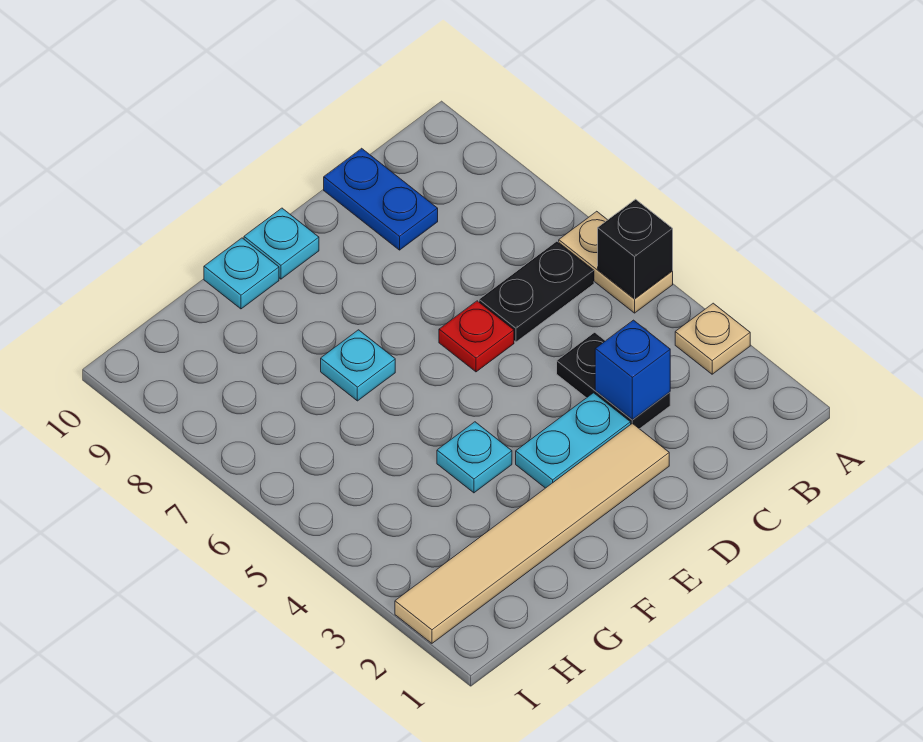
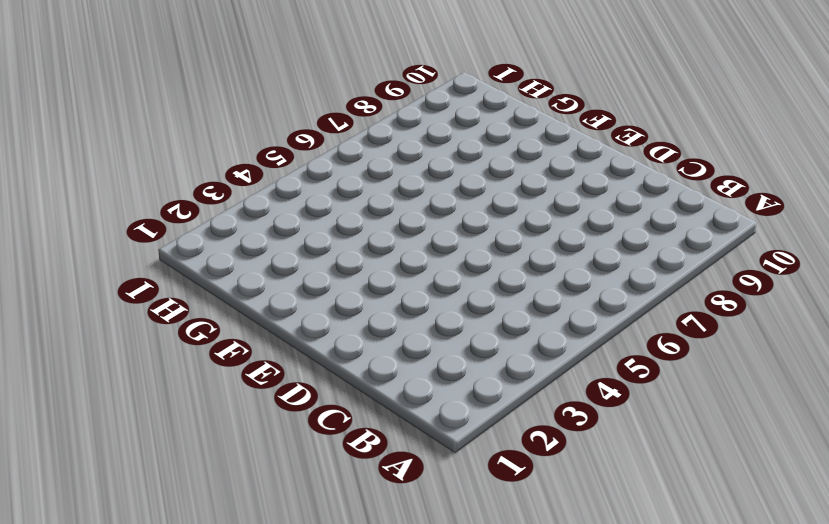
none -> tan plate A3 level 1
none -> tan plate A5:A6 level 1
none -> black plate B6:C6 level 1

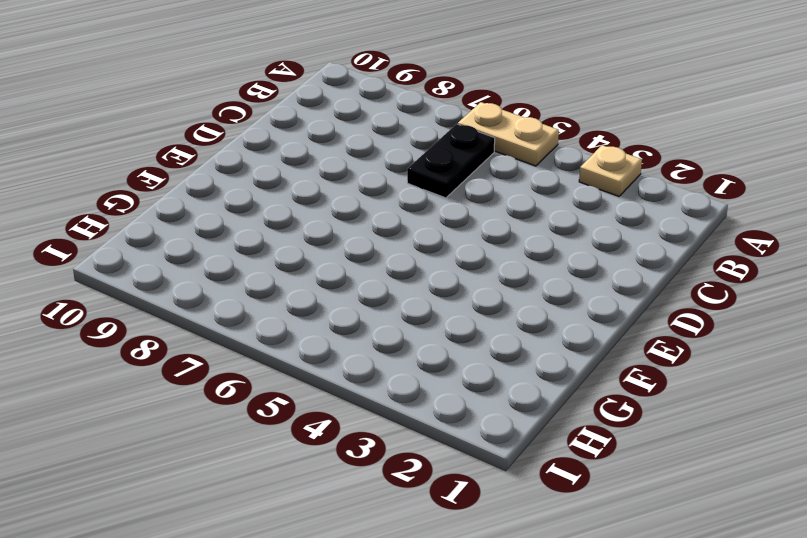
none -> black plate C3:C4 level 1
none -> blue plate C9:C10 level 1
none -> tan tile D2:I2 level 1

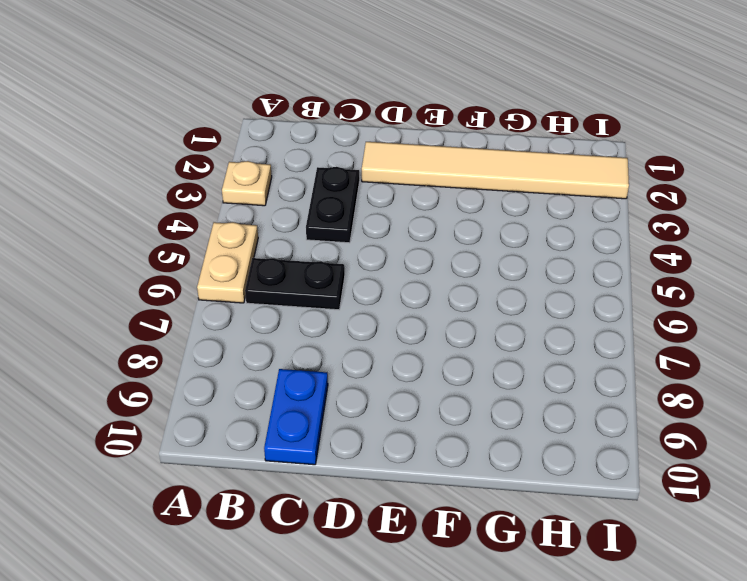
none -> cyan plate D3:E3 level 1
none -> red plate D6 level 1
none -> cyan plate E10 level 1

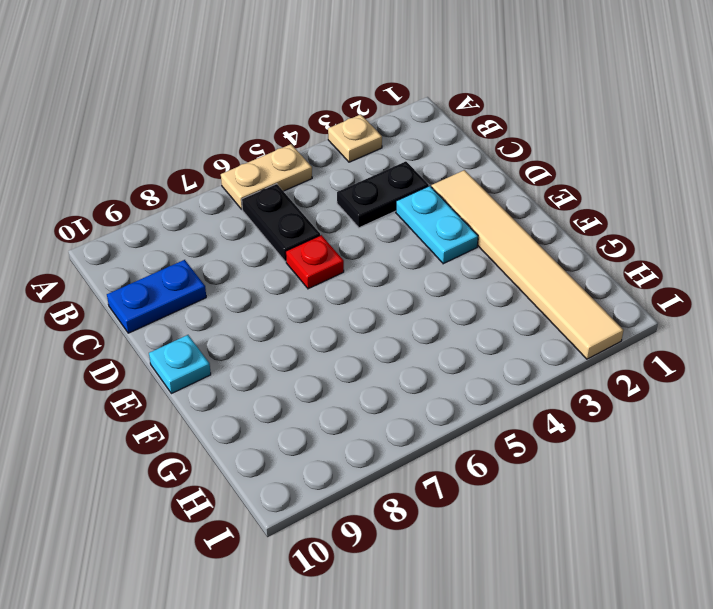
none -> cyan plate F4 level 1
none -> cyan plate F7 level 1
none -> cyan plate F10 level 1

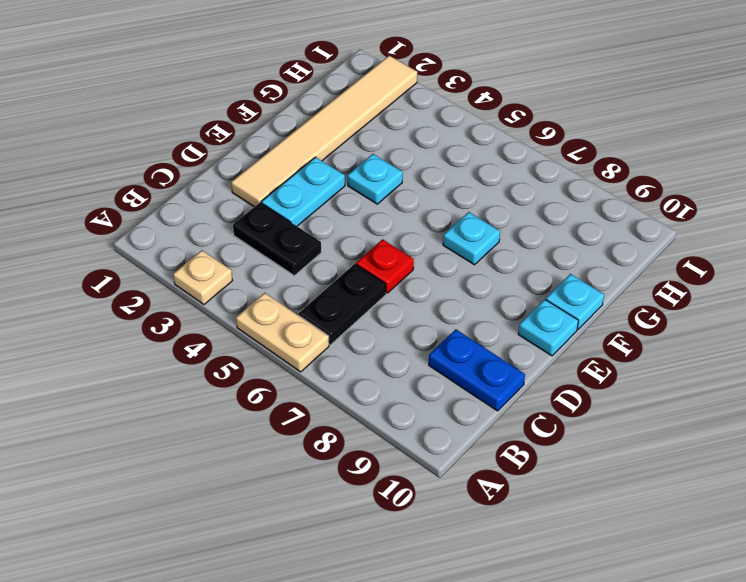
none -> black brick A5 level 2
none -> blue brick C3 level 2

